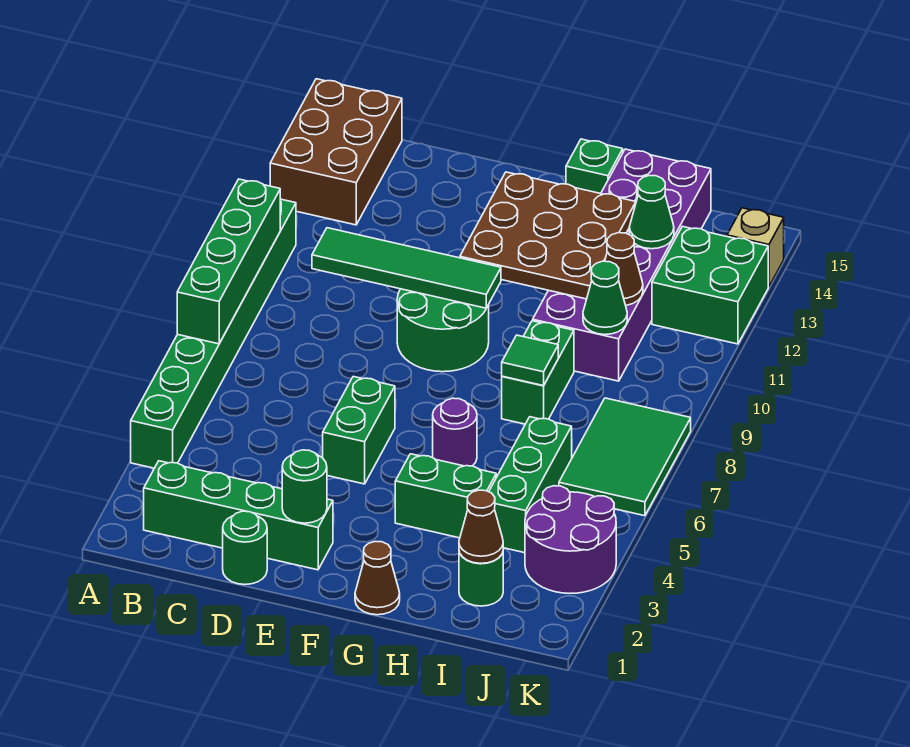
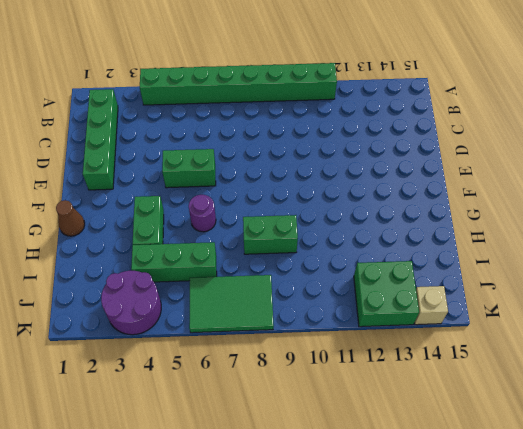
none -> brown brick A13:B15 level 1
none -> green round brick D1 level 1
none -> green round brick E9:F10 level 1

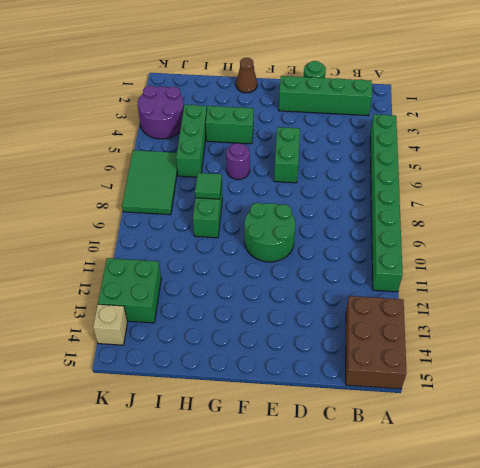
none -> green brick G15 level 1
none -> purple brick H10:I15 level 1
none -> green round brick I2 level 1

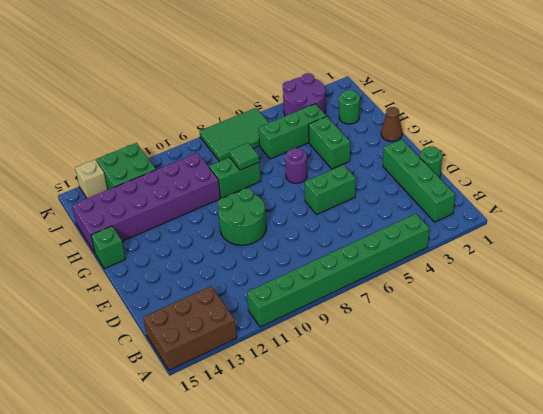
none -> green brick A7:A10 level 2
none -> green tile C10:F10 level 2
none -> green round brick E2 level 2

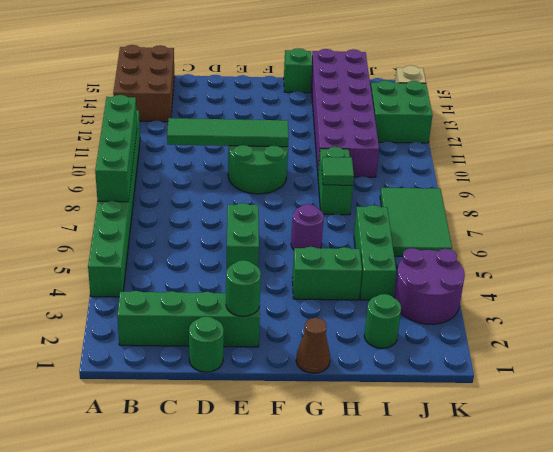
none -> brown plate F11:H13 level 2
none -> brown cone I2 level 2
none -> green cone I10 level 2

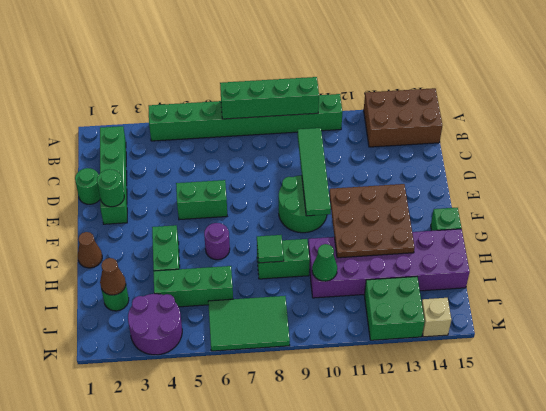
none -> brown cone I11 level 2
none -> green cone I13 level 2

